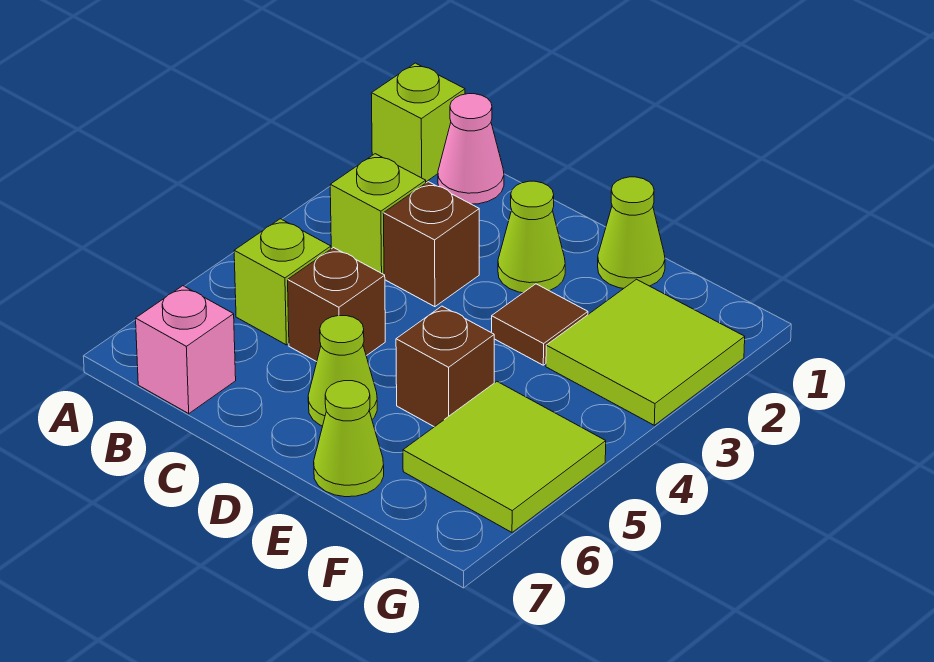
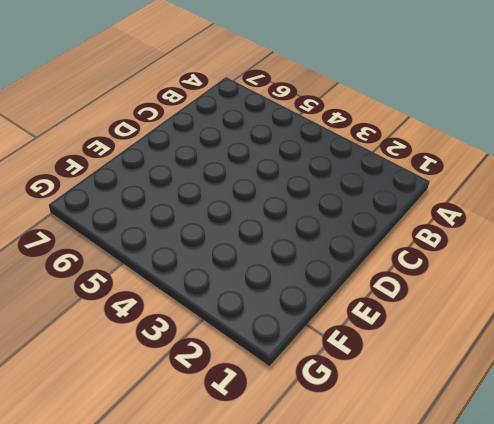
none -> lime brick A1 level 1
none -> pink cone B1 level 1
none -> lime brick B3 level 1

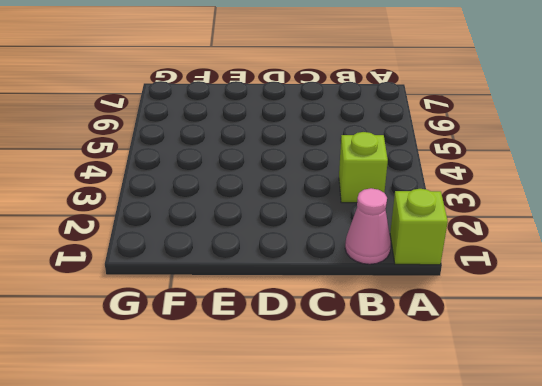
none -> lime brick B5 level 1
none -> pink brick B7 level 1
none -> brown brick C3 level 1

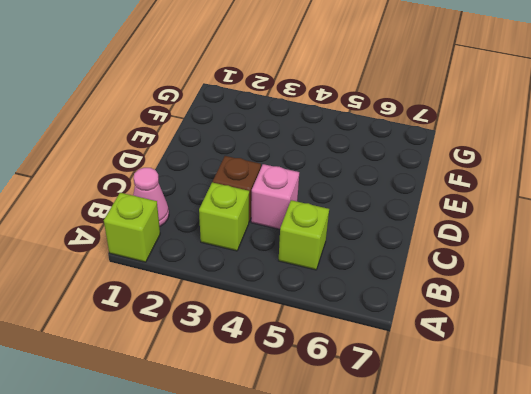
pink brick C4 level 1 -> pink brick B7 level 1
none -> brown brick C5 level 1
none -> lime cone D2 level 1
none -> lime cone D6 level 1

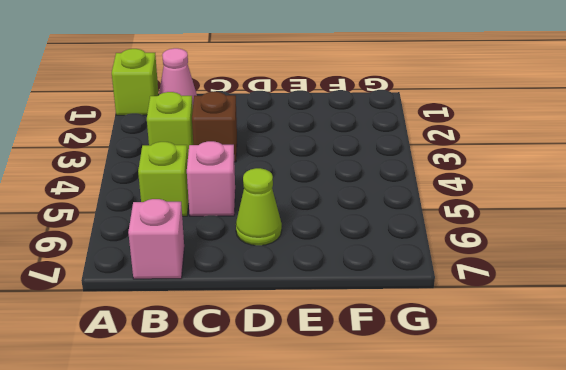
pink brick C5 level 1 -> brown brick C5 level 1
none -> lime cone D2 level 1
none -> lime cone E1 level 1
none -> brown tile E3 level 1

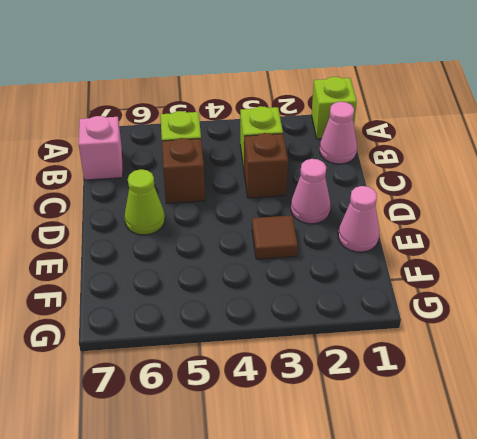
pink cone D2 level 1 -> lime cone D2 level 1
pink cone E1 level 1 -> lime cone E1 level 1
none -> brown brick E5 level 1
none -> lime cone E7 level 1
none -> lime tile F2:G3 level 1

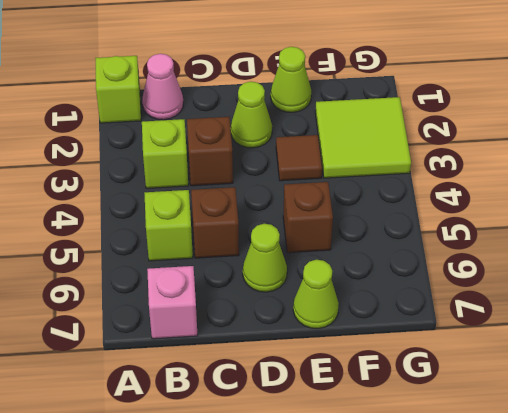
none -> lime tile F5:G6 level 1

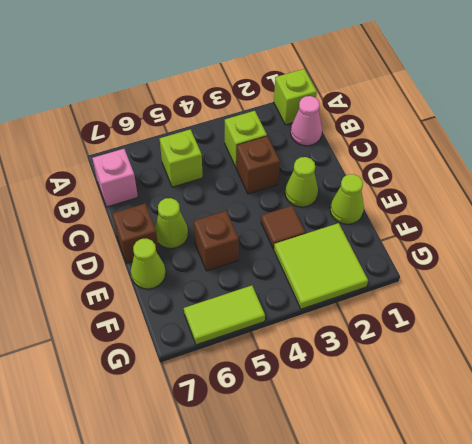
brown brick D7 level 1 -> brown brick C5 level 1
lime tile G5:G6 level 1 -> lime tile F5:G6 level 1

